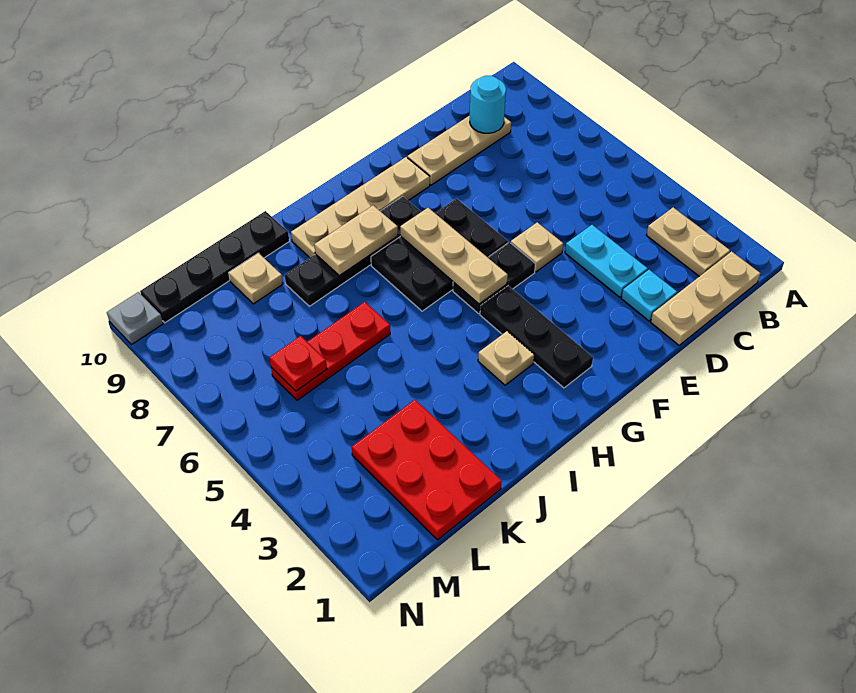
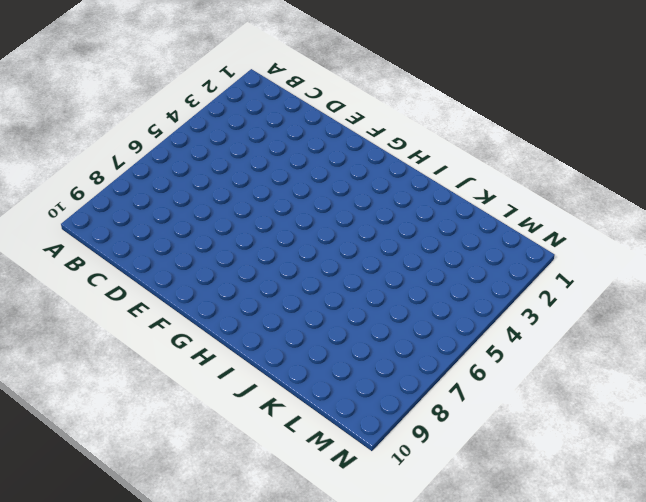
none -> tan plate B1:D1 level 1
none -> tan plate B2:B3 level 1
none -> tan plate C9:E9 level 1

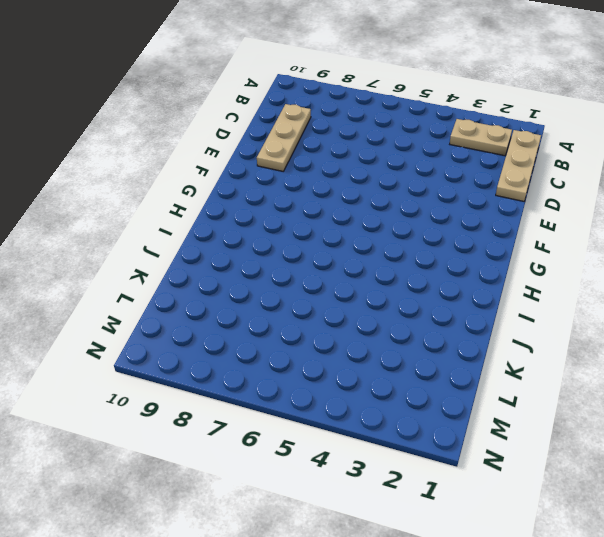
none -> cyan plate D2 level 1
none -> cyan plate D3:D4 level 1
none -> tan plate E5 level 1

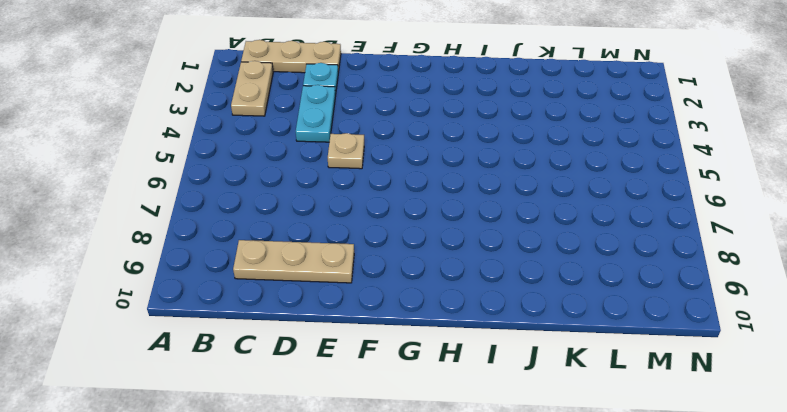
none -> black plate F5:G5 level 1
none -> black plate F6:H7 level 1
none -> tan plate F9:I9 level 1

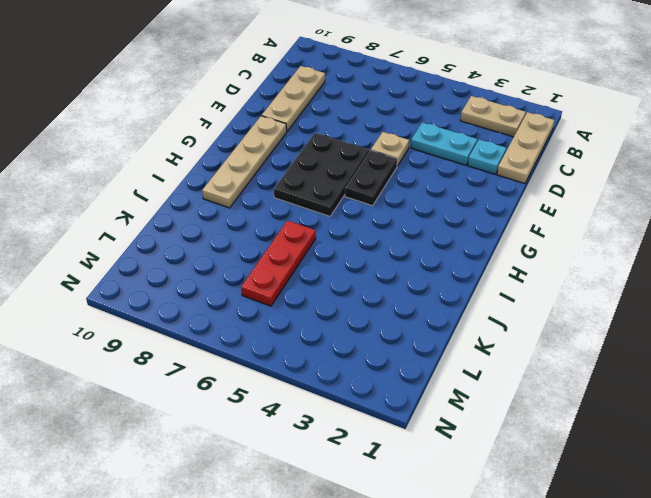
none -> black plate G2:G4 level 1
none -> black plate G8:J8 level 1
none -> tan plate H3 level 1

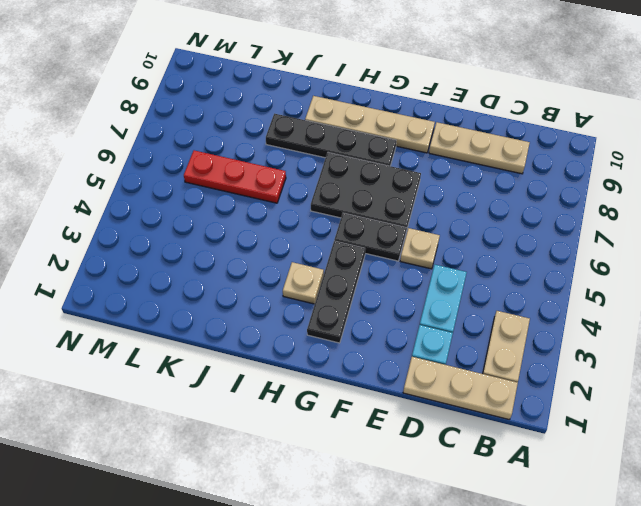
none -> black plate J10:M10 level 1
none -> red plate K1:L3 level 1
none -> tan plate K9 level 1

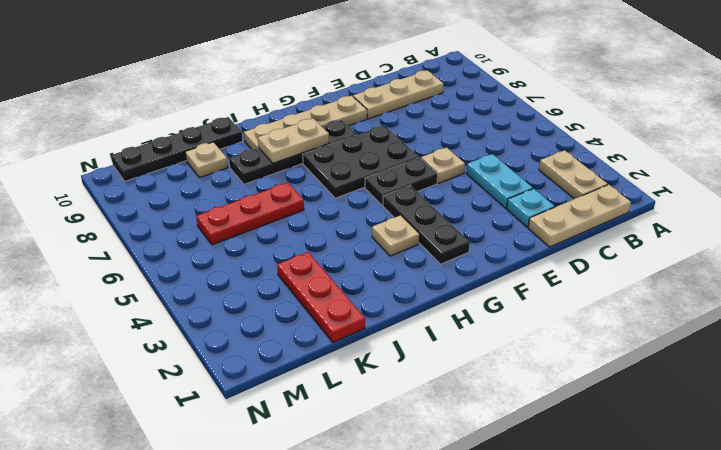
red plate K1:K3 level 1 -> red plate K1:L3 level 1
none -> grey plate N10 level 1
none -> cyan round brick C9 level 2
none -> tan plate G5:G7 level 2

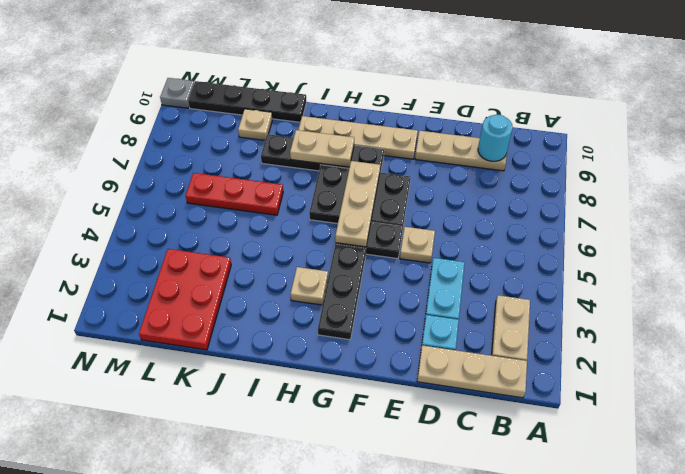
none -> red plate L6 level 2

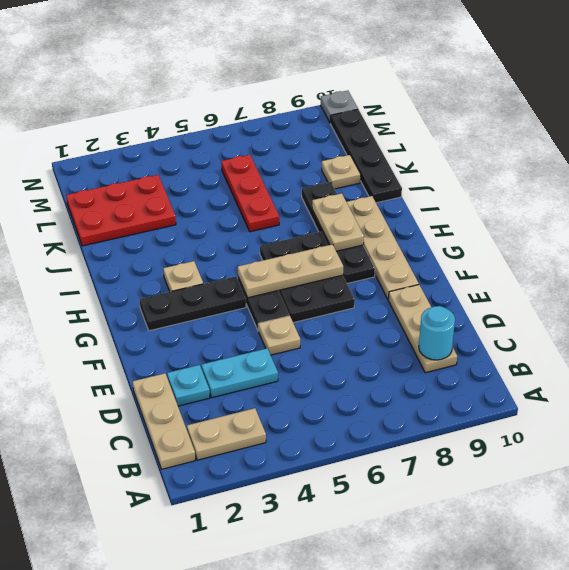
none -> red plate L6 level 2

